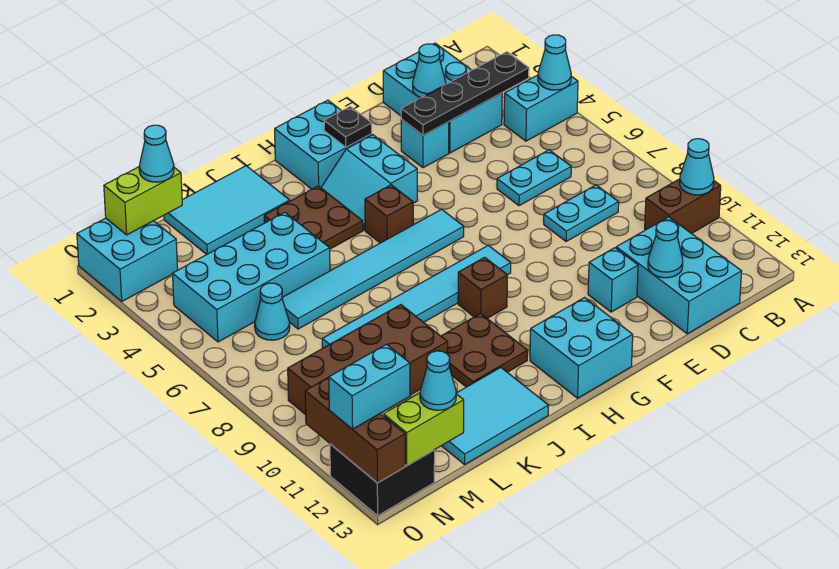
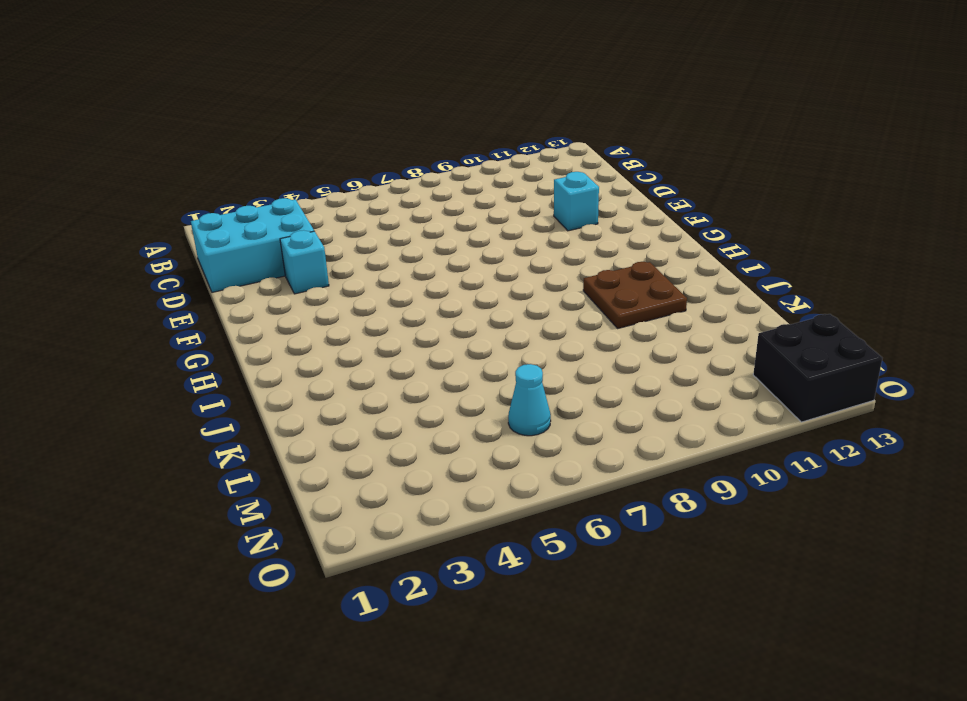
none -> cyan brick A4:B4 level 1
none -> brown brick A10:B10 level 1
none -> cyan plate C6:D6 level 1
none -> cyan plate C8:D8 level 1

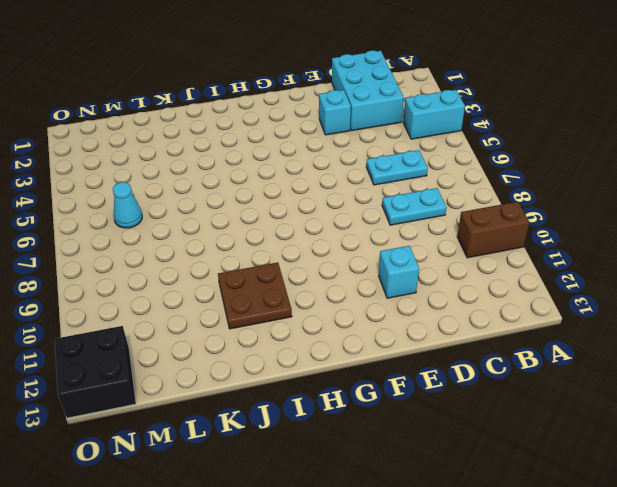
none -> cyan brick C11:D13 level 1
none -> cyan brick G1:H2 level 1
none -> cyan slope G3:H4 level 1 top G
none -> cyan tile G6:L6 level 1

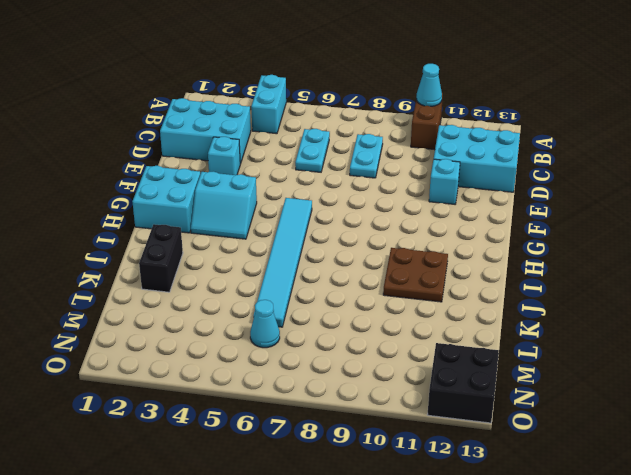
black brick J2:K2 level 1 -> cyan tile J1:L2 level 1
none -> cyan tile G8:L8 level 1
none -> cyan brick G12:H13 level 1
none -> brown brick H5 level 1
none -> brown brick H9 level 1

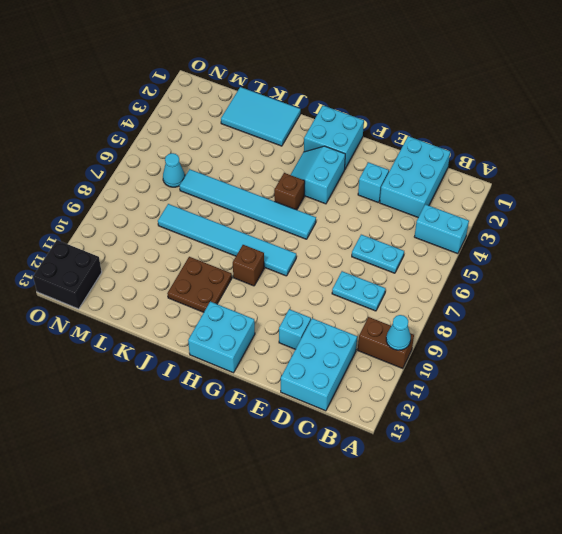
none -> brown plate I3:J4 level 1
none -> cyan tile J12:L13 level 1
none -> cyan brick K4:N5 level 1
none -> brown brick K9:N10 level 1

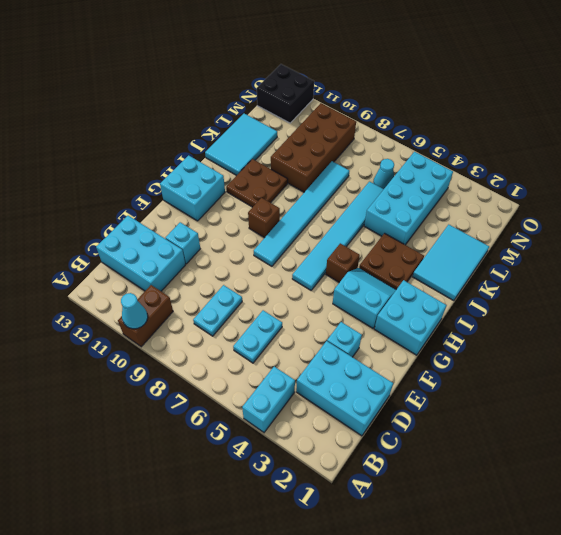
none -> cyan brick N1:O2 level 1
none -> cyan cone A4 level 2
none -> black plate B3:E3 level 2
none -> cyan cone D2 level 2

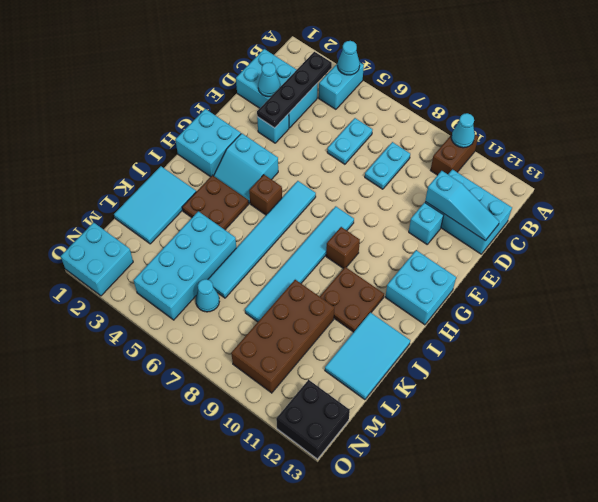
cyan slope D11:D13 level 2 top 11 -> cyan cone D12 level 2
none -> black plate G2 level 2
none -> lime brick M1:N1 level 2
none -> lime brick M13:N13 level 2
none -> brown brick O11:O13 level 2

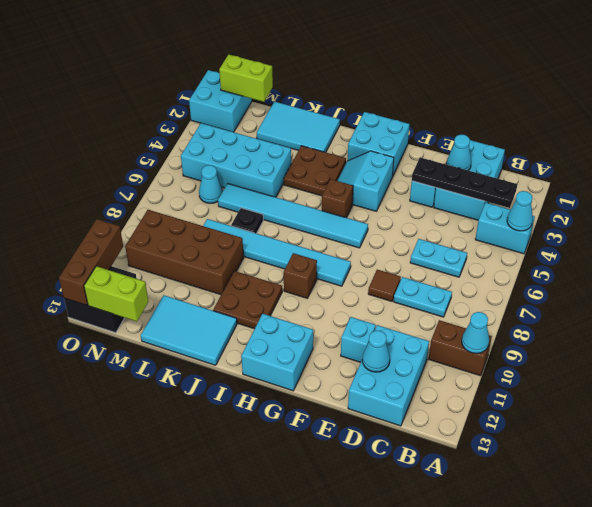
brown tile E8 level 1 -> none
black plate K7 level 1 -> black plate G2 level 2
none -> cyan cone M1 level 3
none -> cyan cone M13 level 3
none -> cyan brick N12:O12 level 3

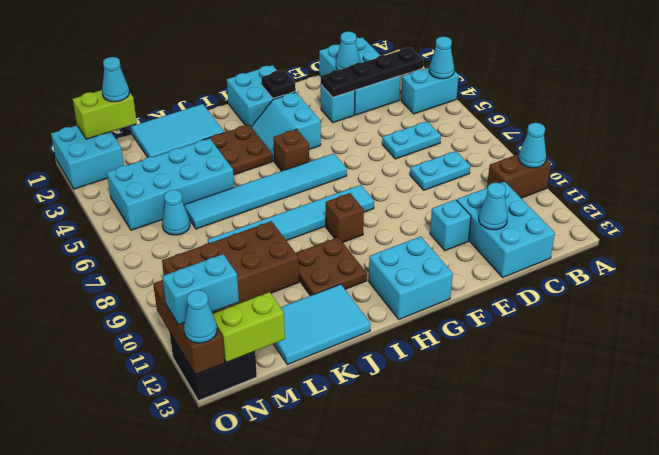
cyan cone O13 level 3 -> cyan cone M13 level 3

